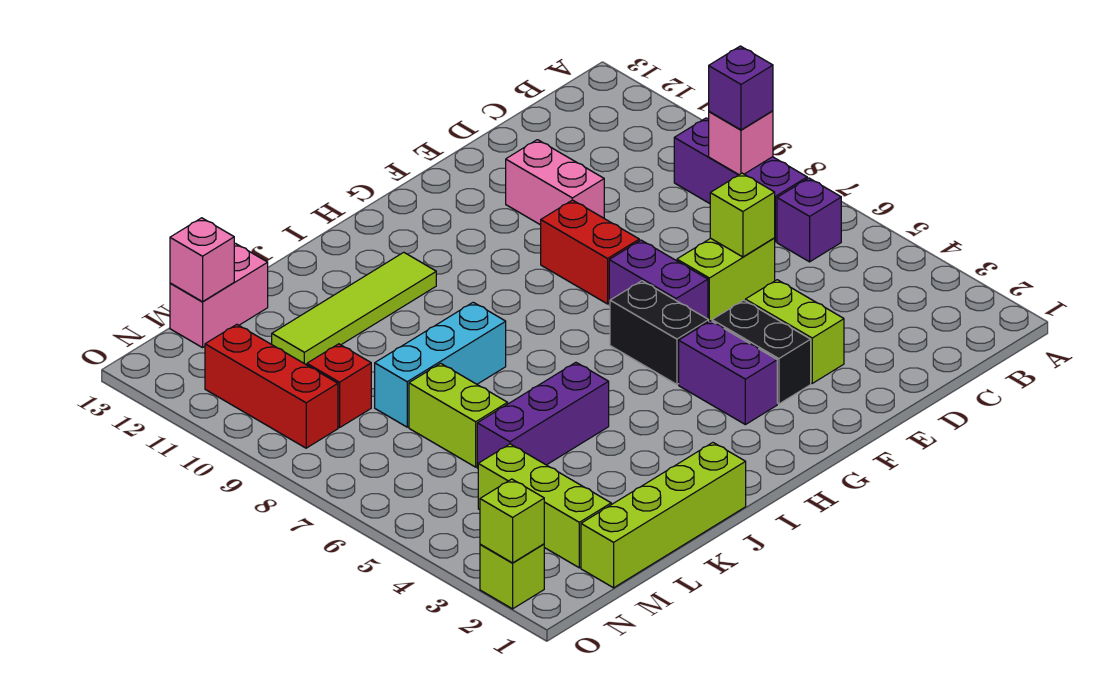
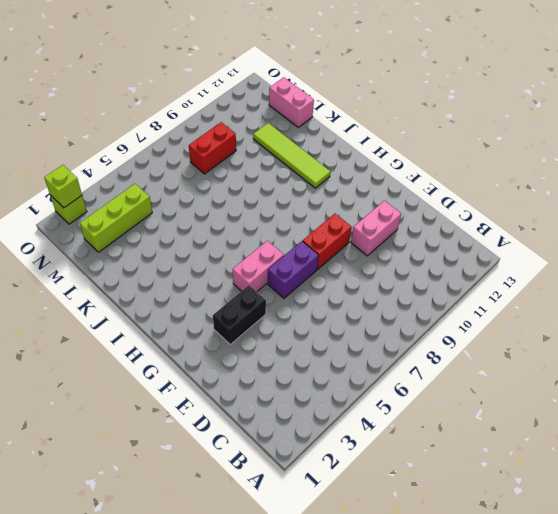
pink brick G5:G6 level 1 -> black brick G5:G6 level 1
red brick M8:M9 level 1 -> red brick M9 level 1
none -> purple brick B6 level 1
none -> purple brick B7:B9 level 1
none -> lime brick D6:E6 level 1

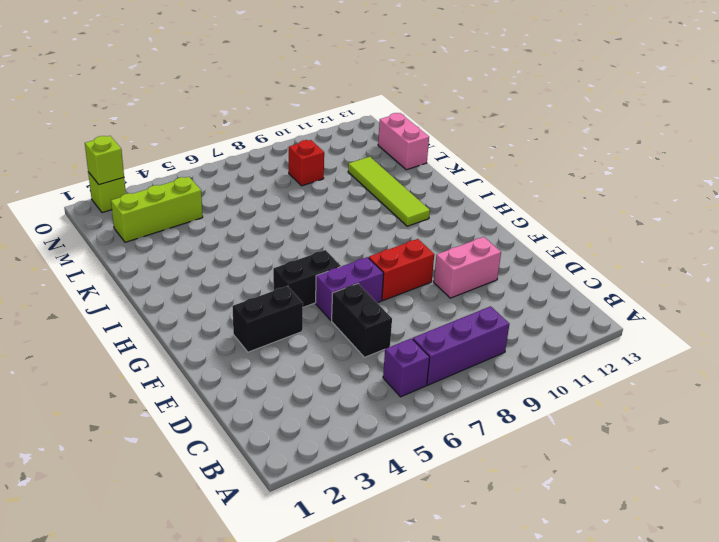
black brick D6:E6 level 1 -> lime brick D6:E6 level 1
none -> lime brick E3:E4 level 1
none -> purple brick G3:G4 level 1
none -> lime brick J1:M1 level 1

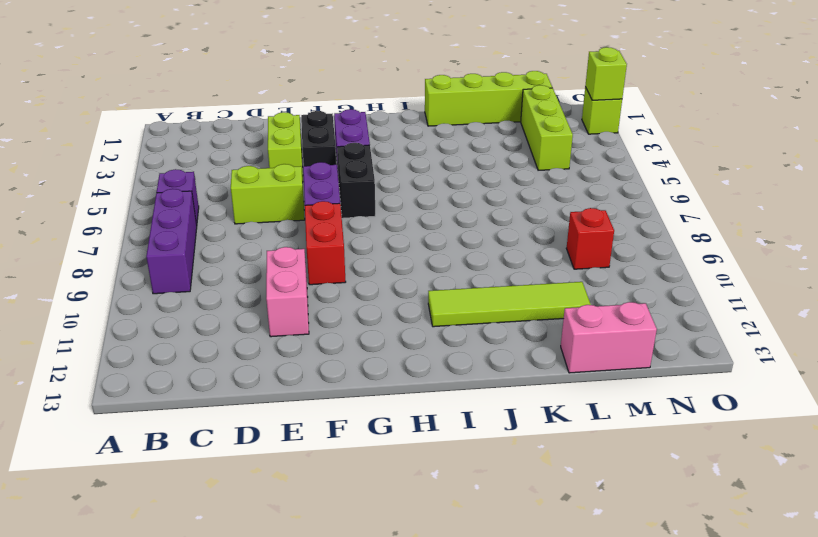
none -> purple brick J5:L5 level 1
none -> cyan brick J8:L8 level 1
none -> lime brick L6:L7 level 1

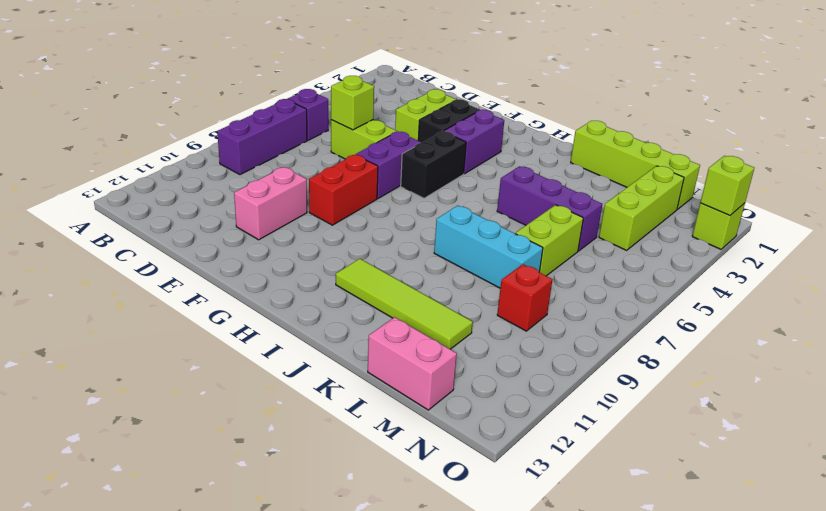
none -> red brick N9:N11 level 1
none -> pink brick B8 level 2
none -> pink brick M13 level 2

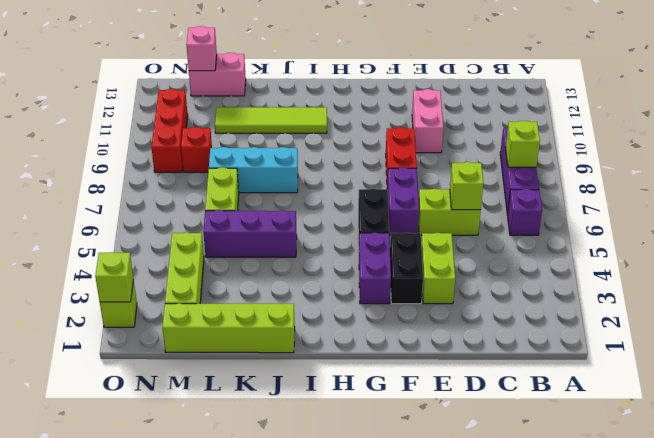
lime brick B8 level 2 -> pink brick B8 level 2
none -> purple brick B8 level 3

